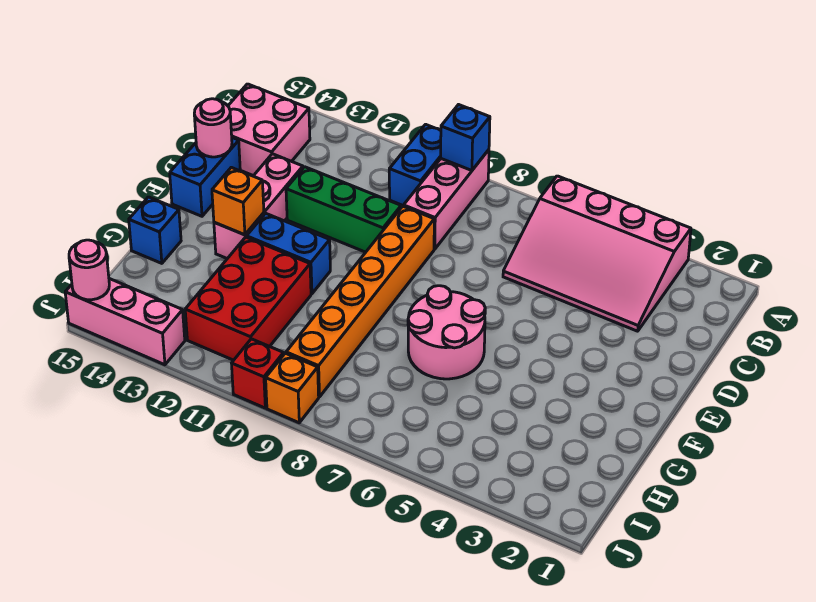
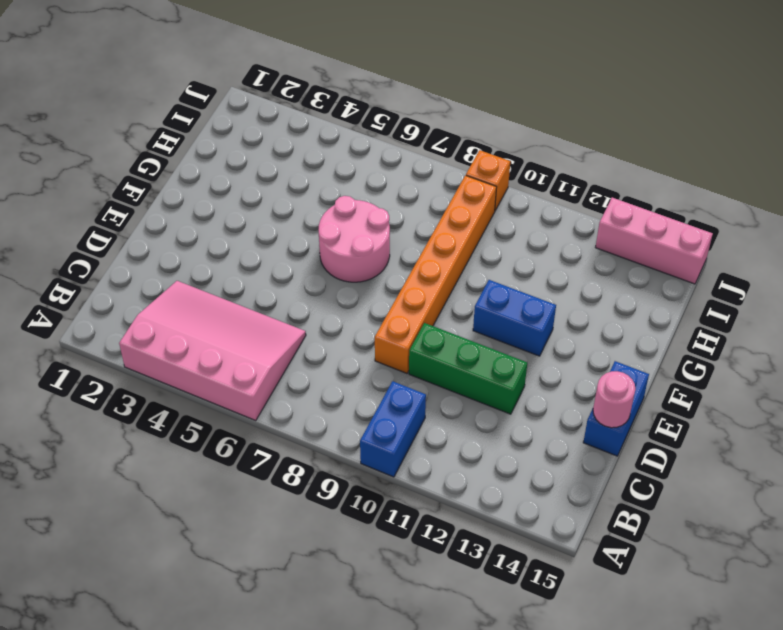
none -> pink brick A9:C9 level 1
none -> pink brick B14:C15 level 1
none -> pink brick D13:F13 level 1

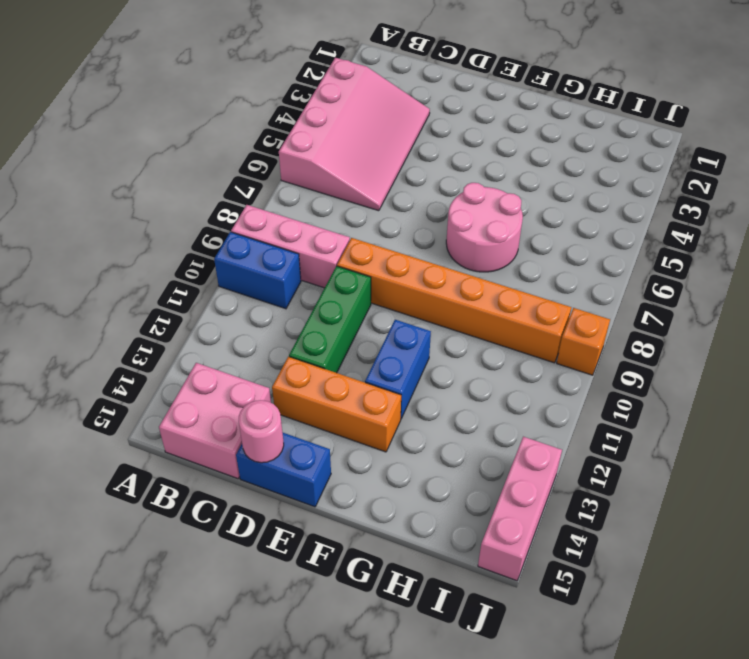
orange brick D13:F13 level 1 -> pink brick D13:F13 level 1
none -> red brick G11:I12 level 1
none -> blue brick G15 level 1
none -> red brick J10 level 1

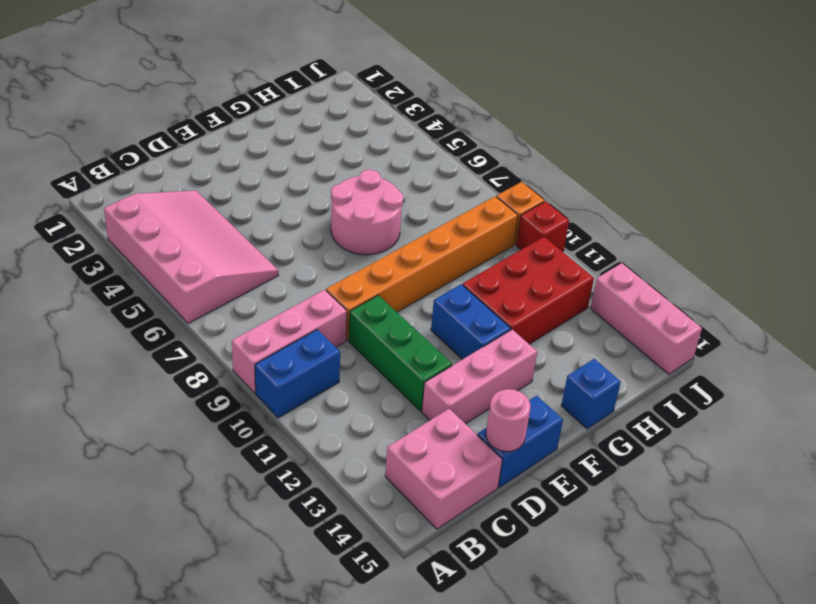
none -> blue brick A9 level 2
none -> orange brick F13 level 2
none -> pink round brick J15 level 2

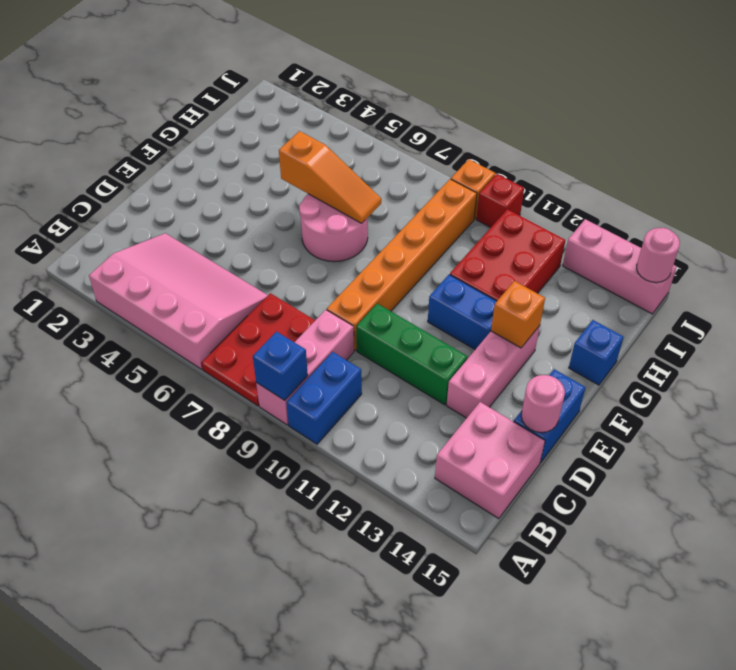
red plate A7:C8 level 1 -> none
orange slope G5:G7 level 2 top 5 -> none

